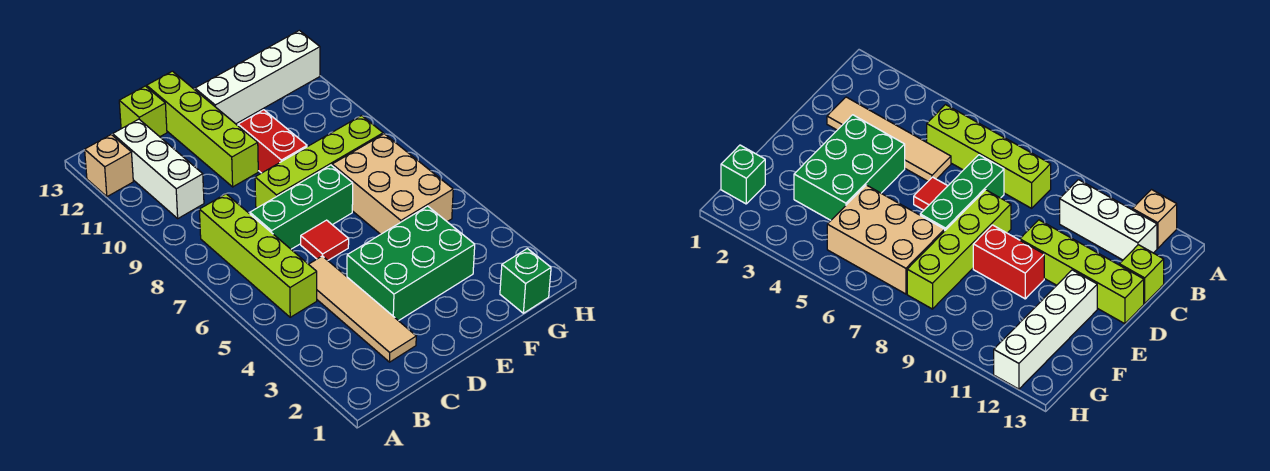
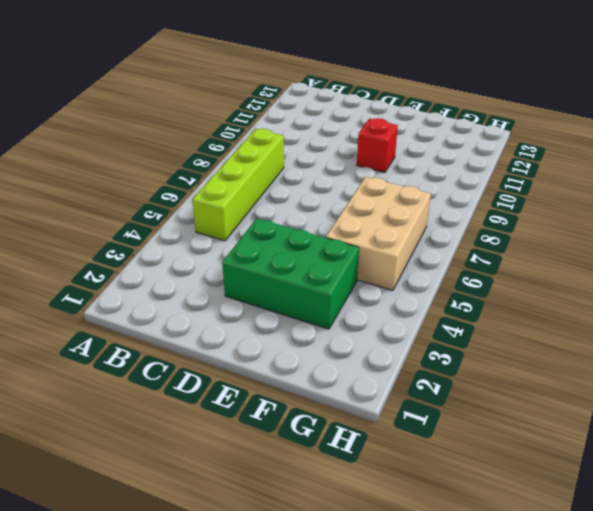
red brick E10 level 1 -> red brick E9:E10 level 1
none -> tan brick A12 level 1
none -> white brick B10:B12 level 1
none -> tan tile C2:C5 level 1

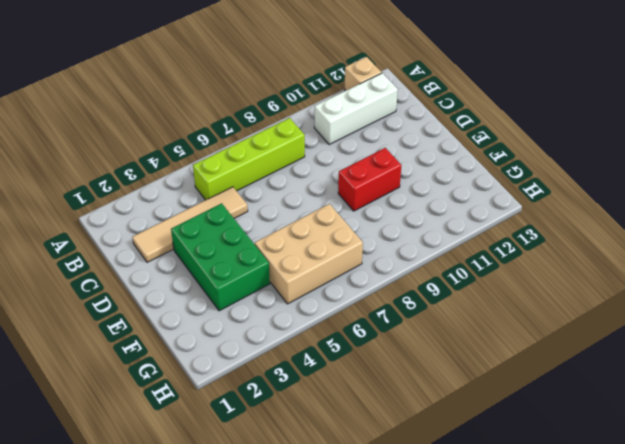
none -> green brick C7:E7 level 1
none -> lime brick C13 level 1
none -> red tile D6 level 1

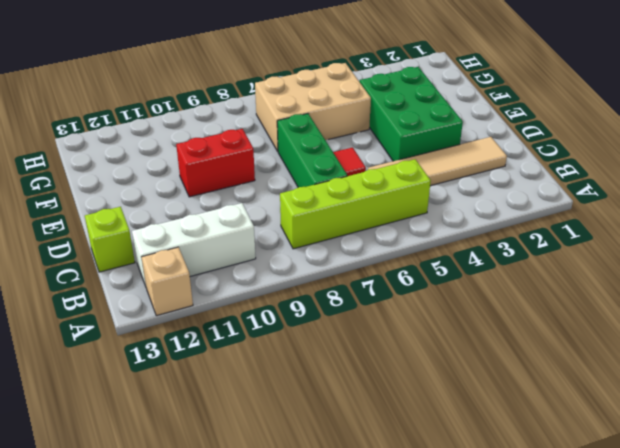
none -> lime brick D8:G8 level 1
none -> lime brick D10:D13 level 1
none -> white brick E12:H12 level 1

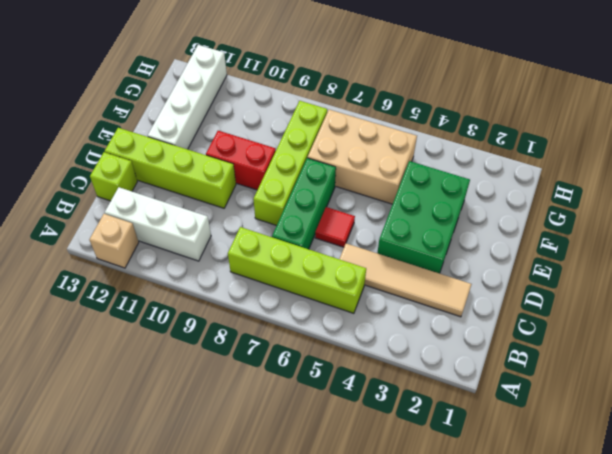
none -> green brick G1 level 1

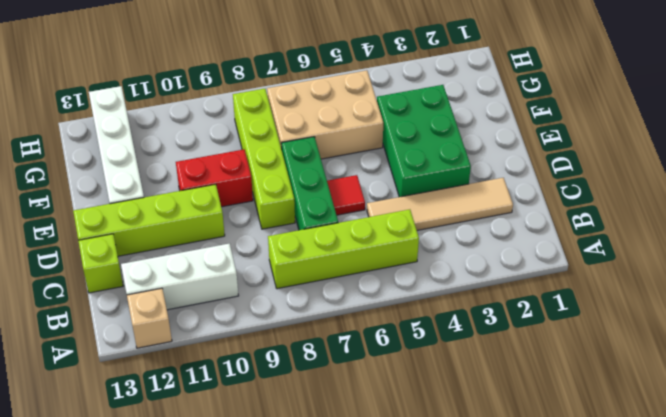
none -> green brick G1 level 1

